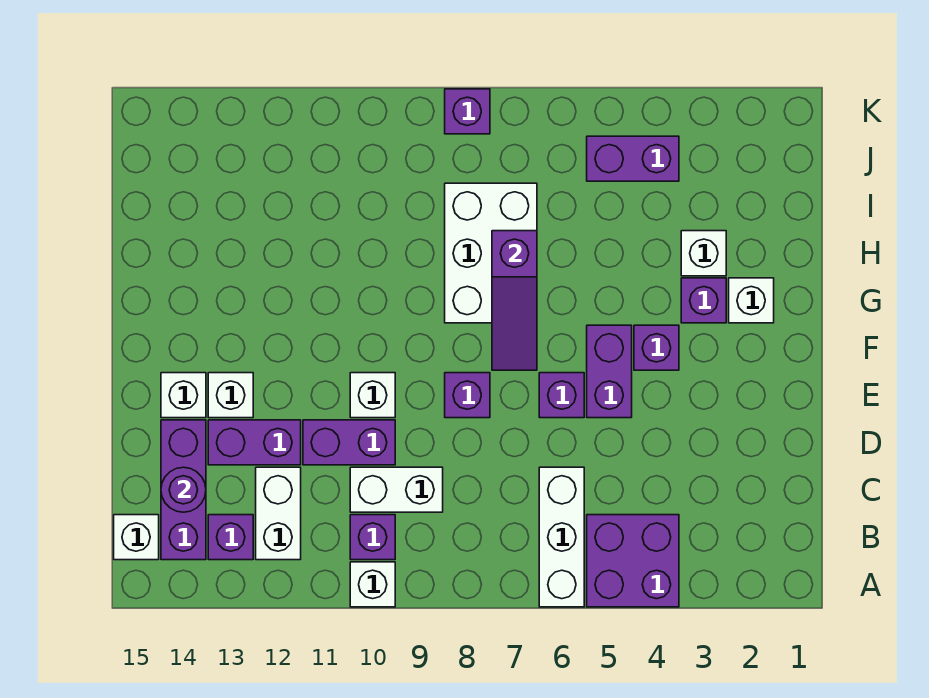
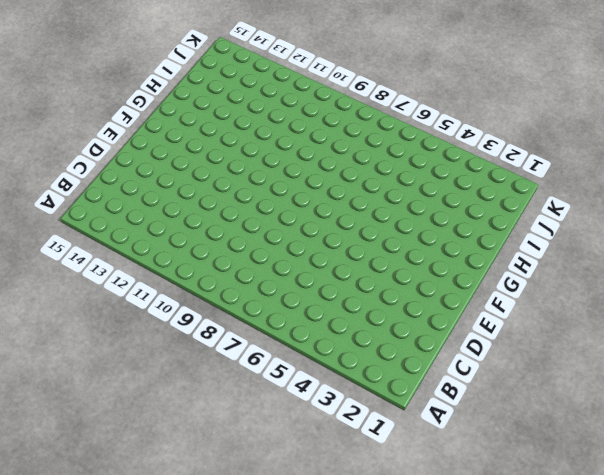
none -> purple brick A4:B5 level 1
none -> white brick A6:C6 level 1
none -> white brick A10 level 1

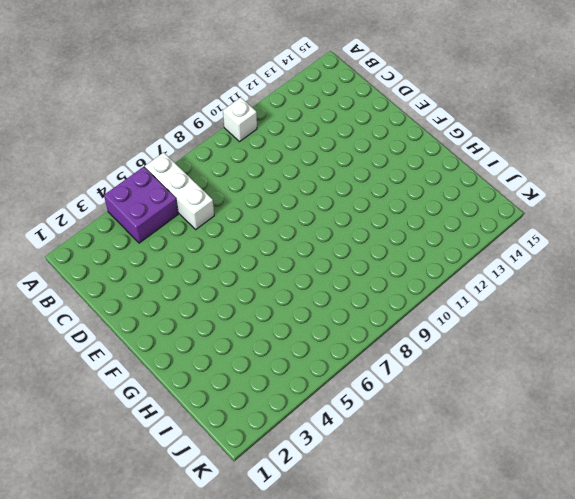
none -> purple brick B10 level 1
none -> white brick B12:C12 level 1
none -> purple brick B13 level 1

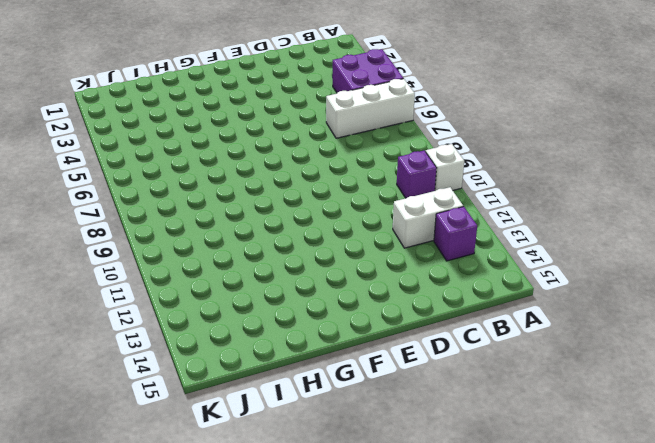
none -> purple brick B14:D14 level 1
none -> white brick B15 level 1
none -> white brick C9:C10 level 1

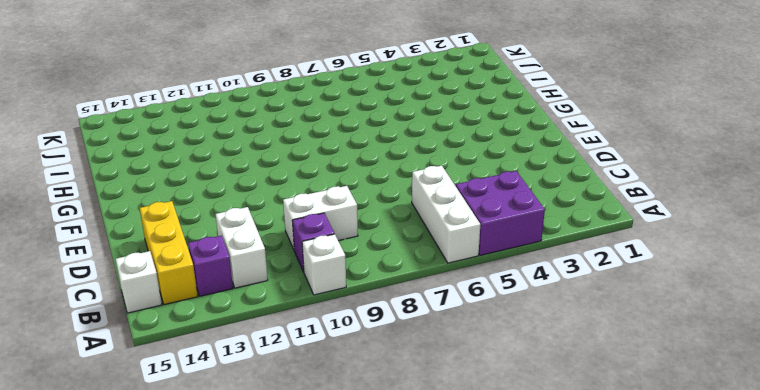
yellow brick B14:D14 level 1 -> purple brick B14:D14 level 1
none -> purple brick D10:D11 level 1
none -> purple brick D12:D13 level 1
none -> purple brick E5:F5 level 1

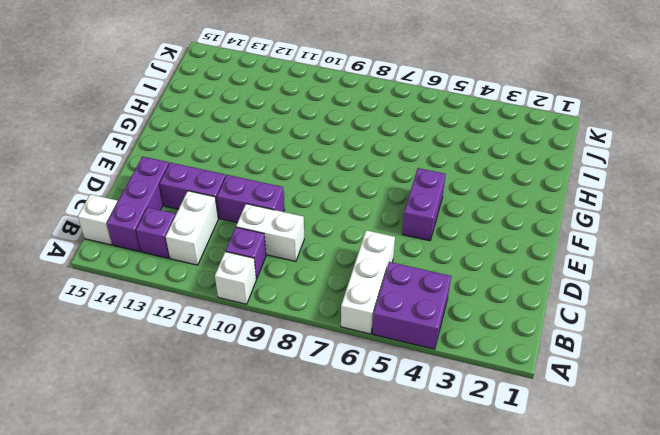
none -> purple brick E6 level 1
none -> purple brick E8 level 1
none -> white brick E10 level 1

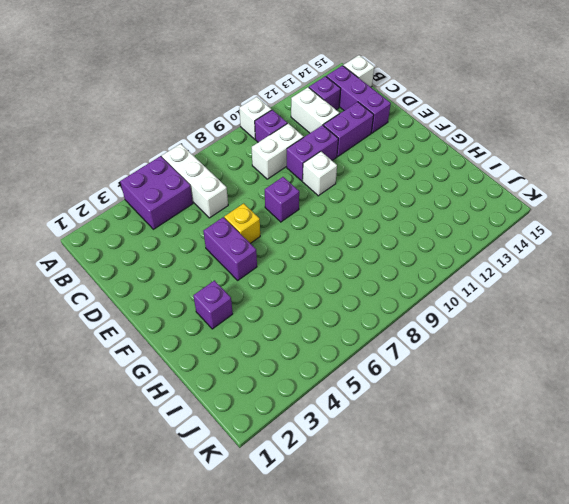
yellow brick E6 level 1 -> purple brick E6 level 1
none -> white brick E13 level 1
none -> white brick E14 level 1
none -> purple brick F4 level 1

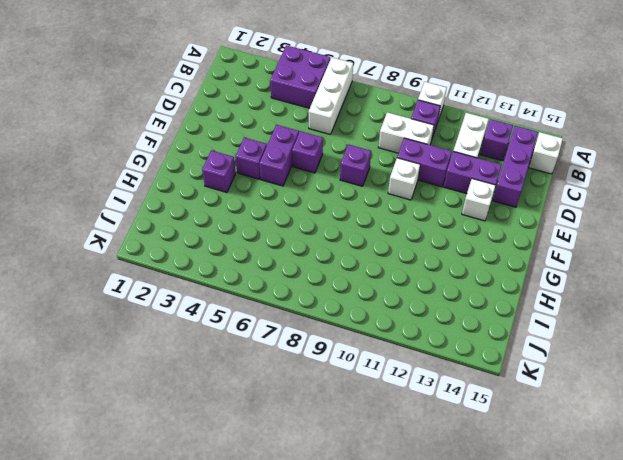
none -> white brick E14 level 1
none -> white brick G2 level 1
none -> white brick G7:I8 level 1

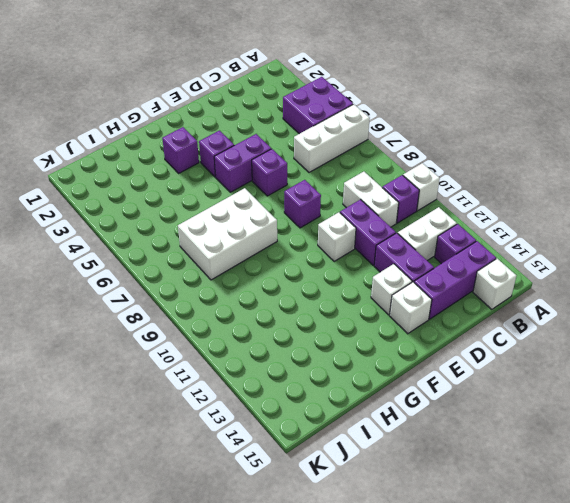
none -> white brick G2 level 1
none -> white brick H3 level 1
none -> purple brick J4:J5 level 1

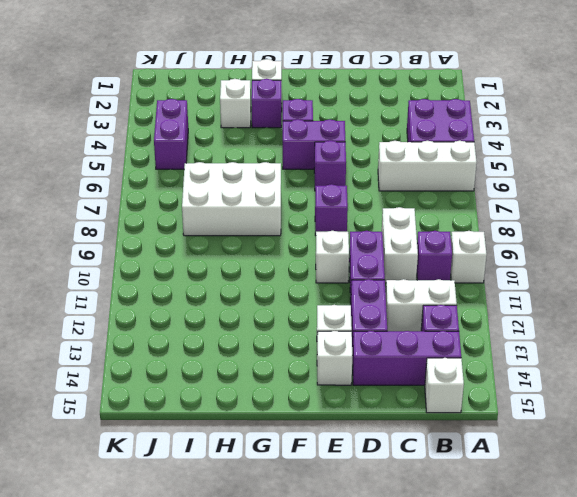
none -> purple brick K8 level 1
none -> purple round brick C14 level 2
none -> purple slope F7:H7 level 2 top H

